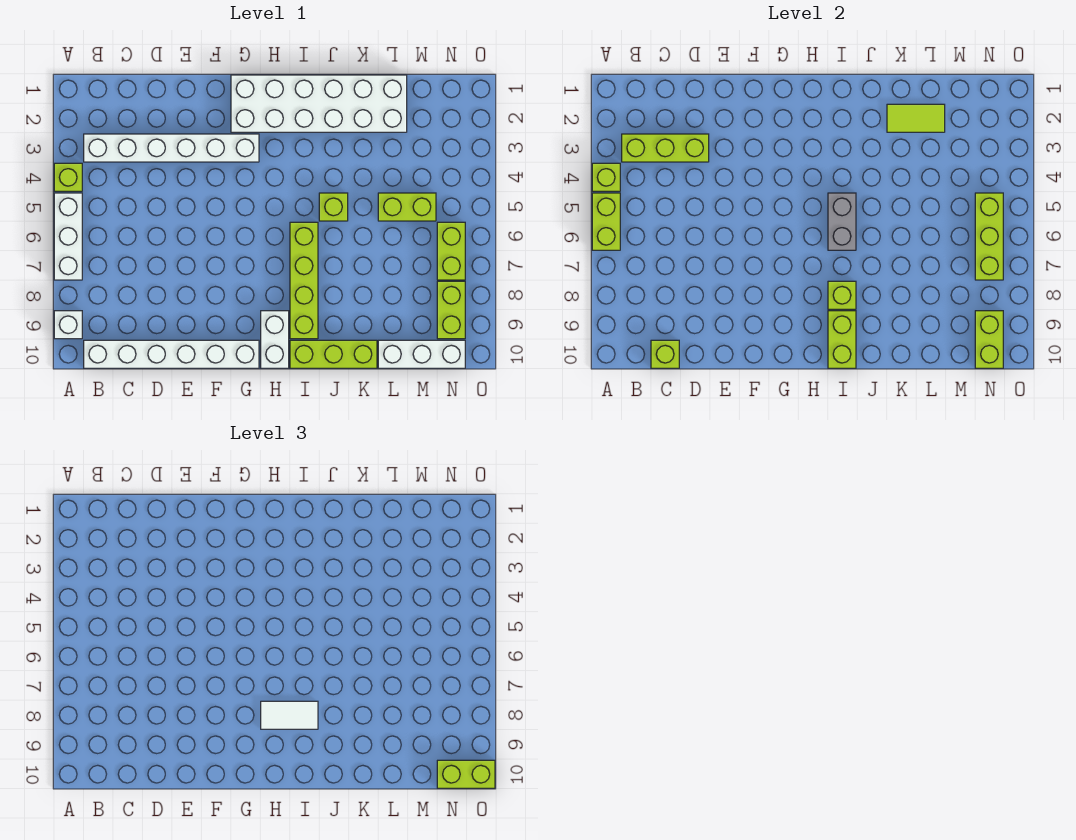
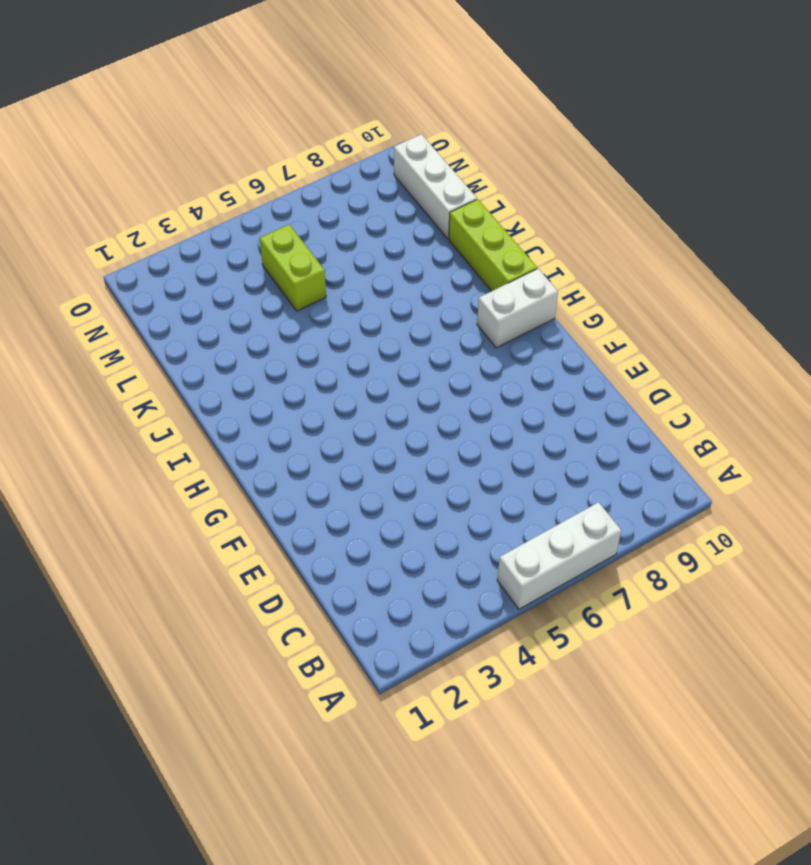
none -> lime brick A4 level 1
none -> white brick A9 level 1
none -> white brick B3:G3 level 1

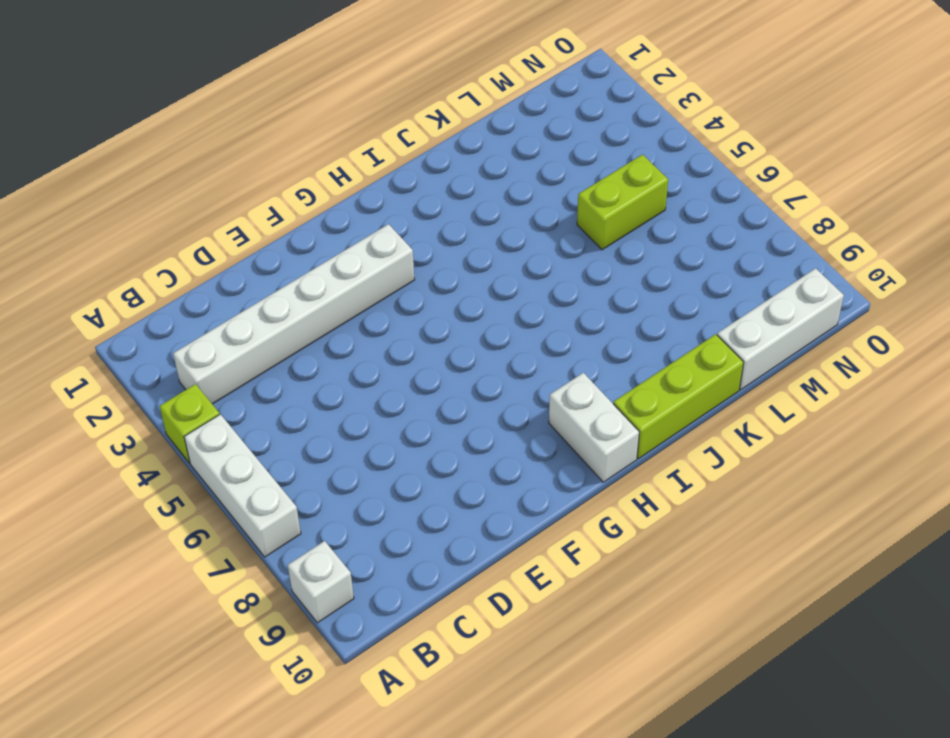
none -> white brick B10:G10 level 1
none -> white brick G1:L2 level 1
none -> lime brick I6:I9 level 1

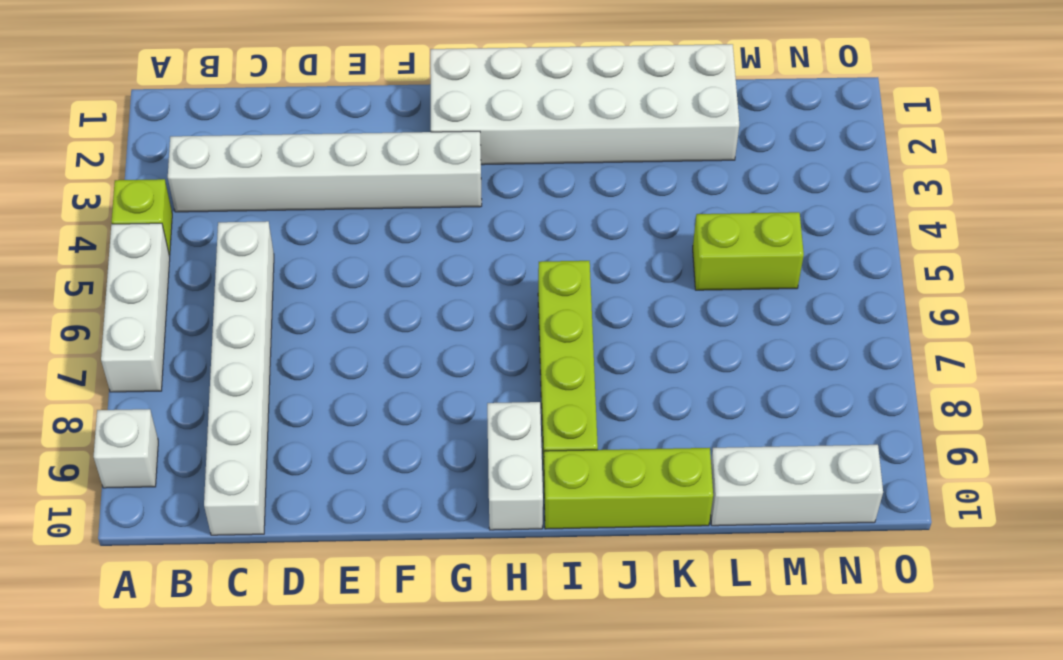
white brick C5:C10 level 1 -> white brick B10:G10 level 1
none -> lime brick J5 level 1
none -> lime brick N6:N7 level 1
none -> lime brick N8:N9 level 1

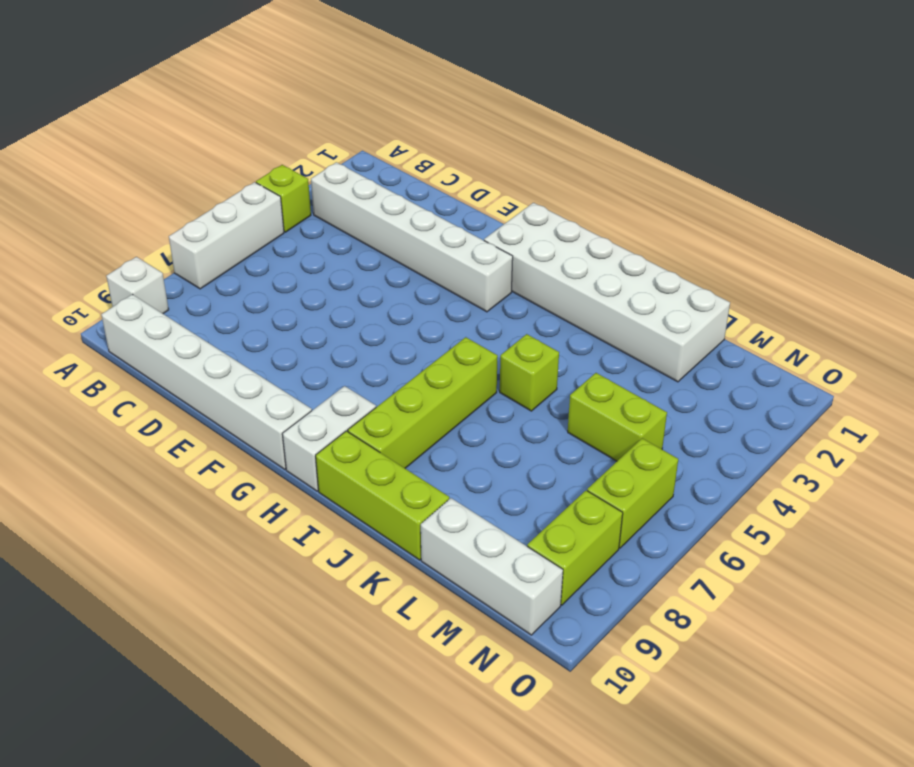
none -> lime brick A4 level 2
none -> lime brick A5:A6 level 2
none -> lime brick B3:D3 level 2

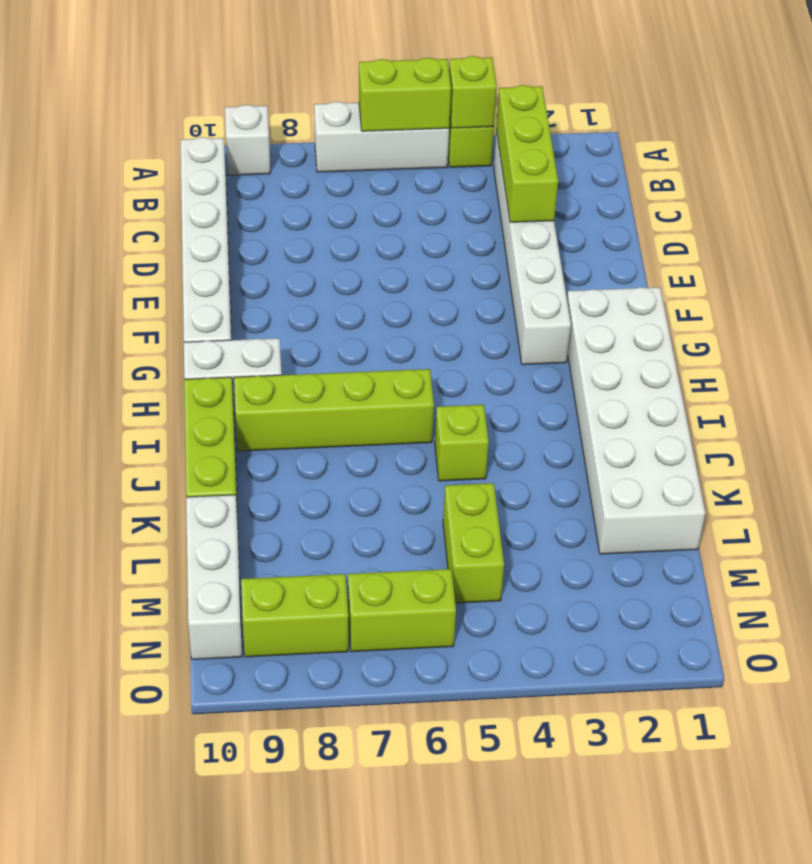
none -> lime brick C10 level 2
none -> grey brick I5:I6 level 2
none -> lime brick I8 level 2

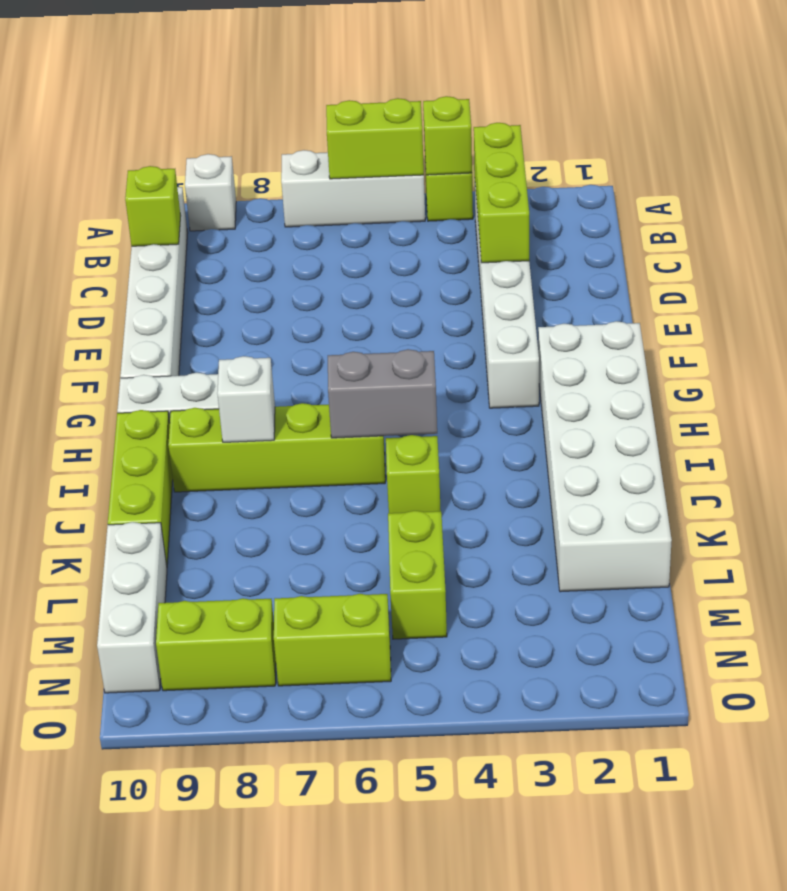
white brick I8 level 2 -> lime brick I8 level 2
none -> lime brick I9:I10 level 2
none -> lime tile K2:L2 level 2
none -> lime brick N5:N7 level 2

